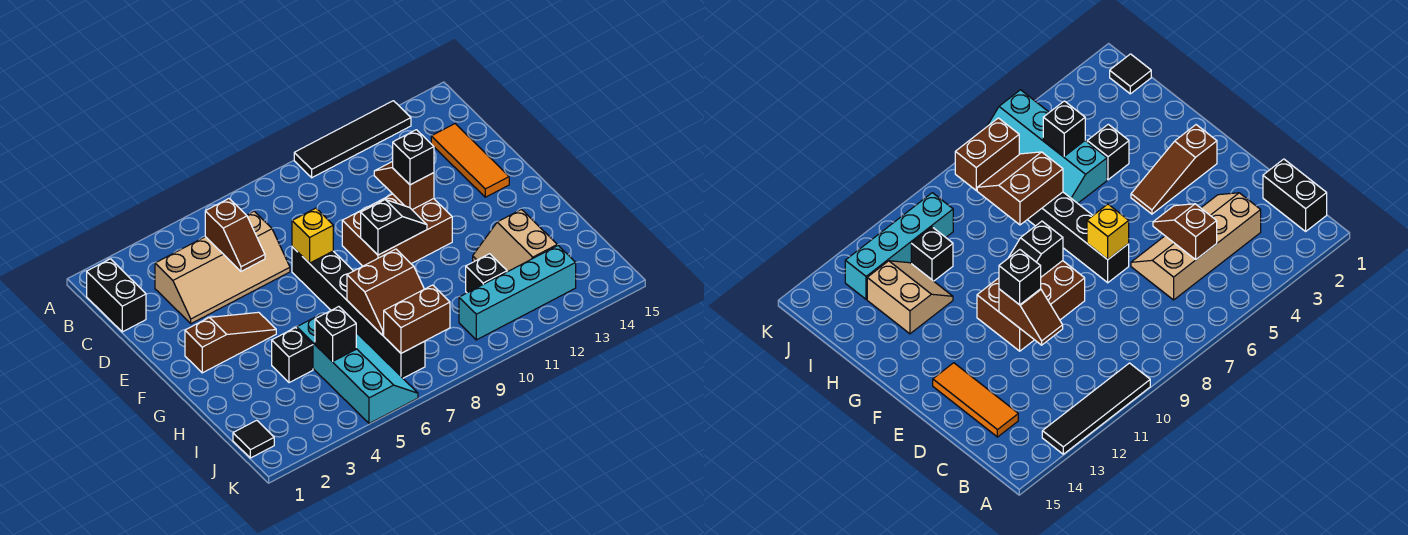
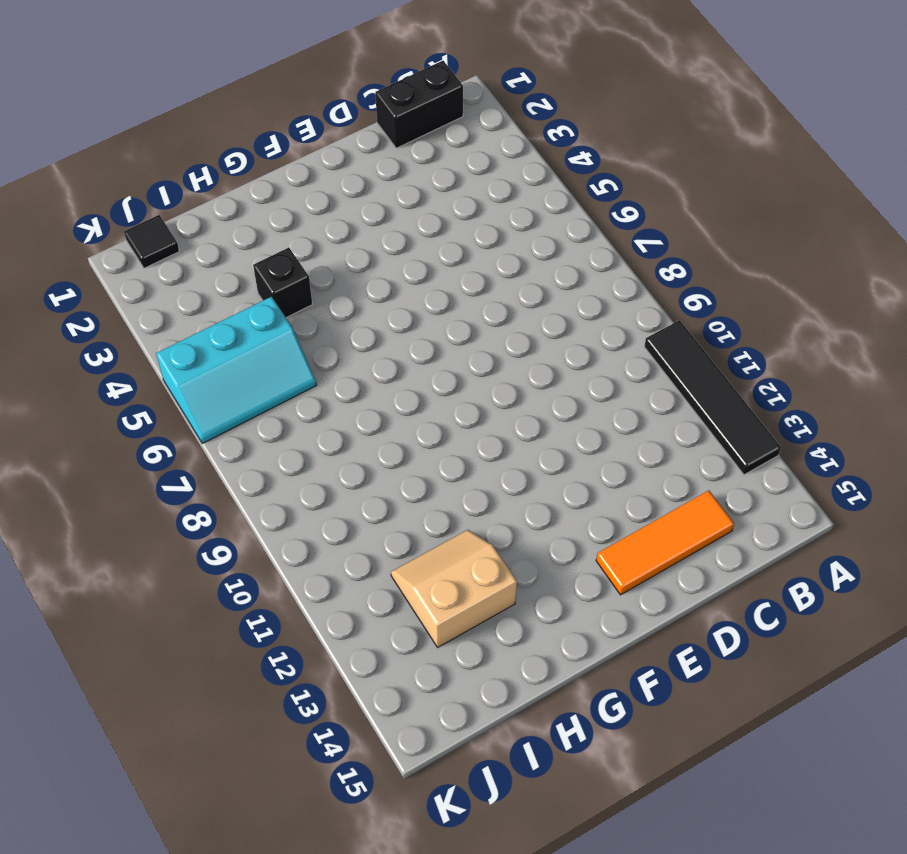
cyan slope I5:K6 level 1 top 5 -> cyan slope H5:K6 level 1 top 5
none -> tan slope C3:D6 level 1 top C
none -> black brick E7:J7 level 1
none -> brown brick E9:F11 level 1

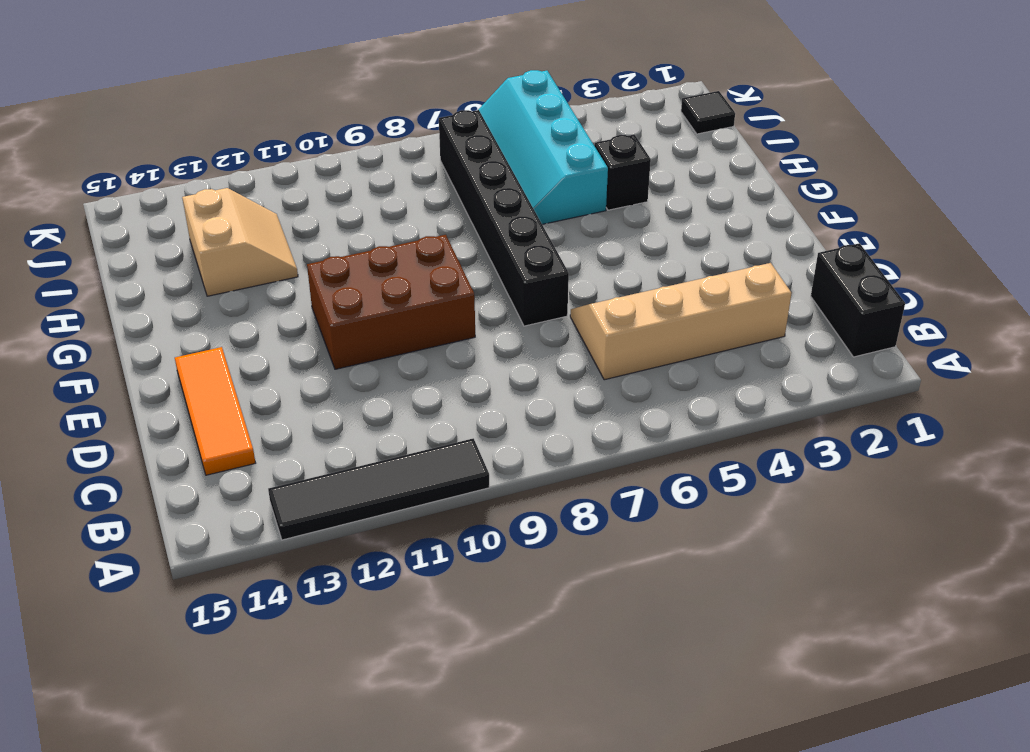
none -> brown slope F2:F4 level 1 top 2
none -> black brick I11 level 1
none -> cyan brick J10:J13 level 1

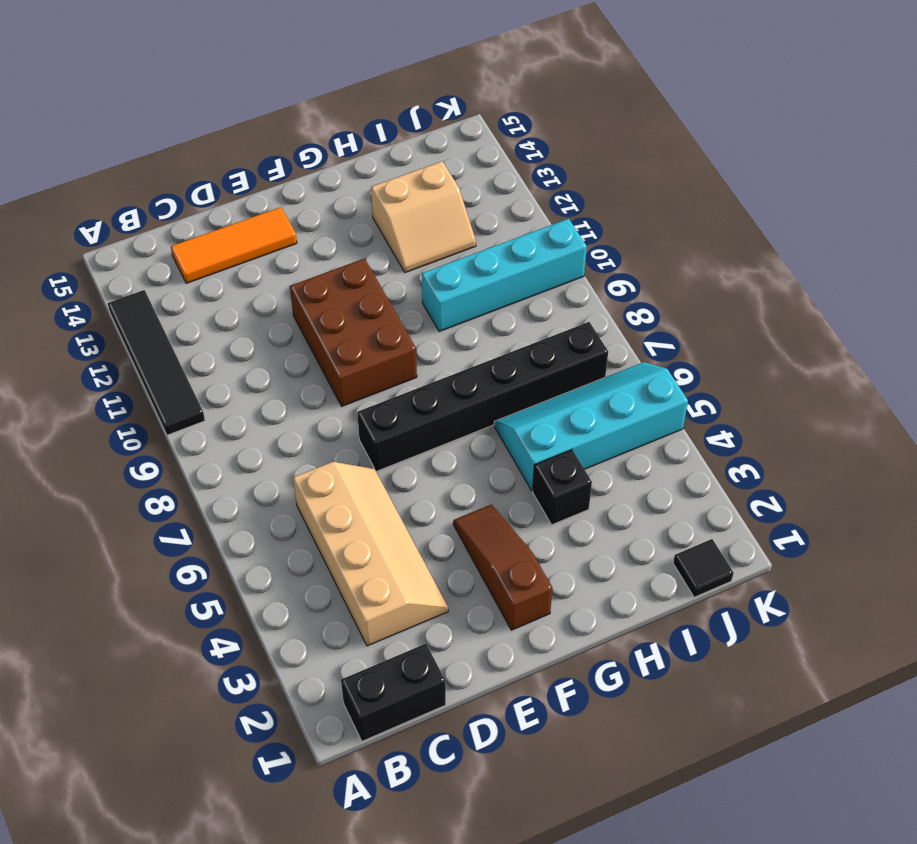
cyan brick H10:K10 level 1 -> cyan brick J10:J13 level 1
none -> black brick I11 level 1
none -> brown slope C5:D5 level 2 top C
none -> brown slope D11:E11 level 2 top E

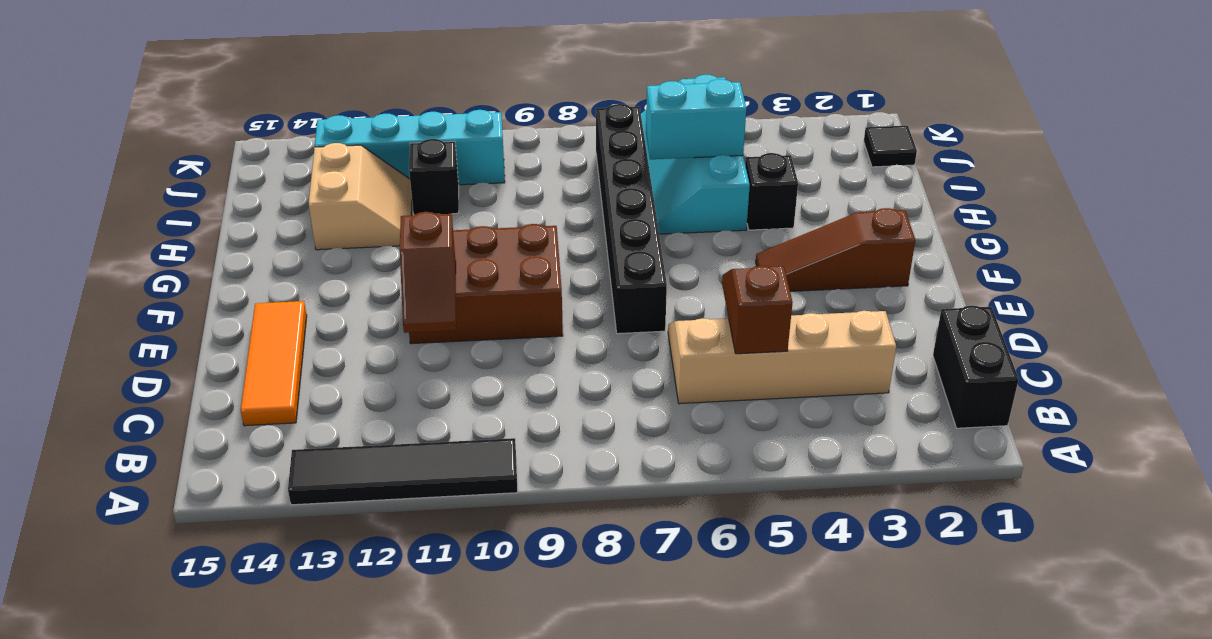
cyan brick I5:I6 level 2 -> black brick I5 level 2
none -> yellow brick E7 level 2
none -> black slope F9:F10 level 2 top 9
none -> brown slope H7:I8 level 2 top H

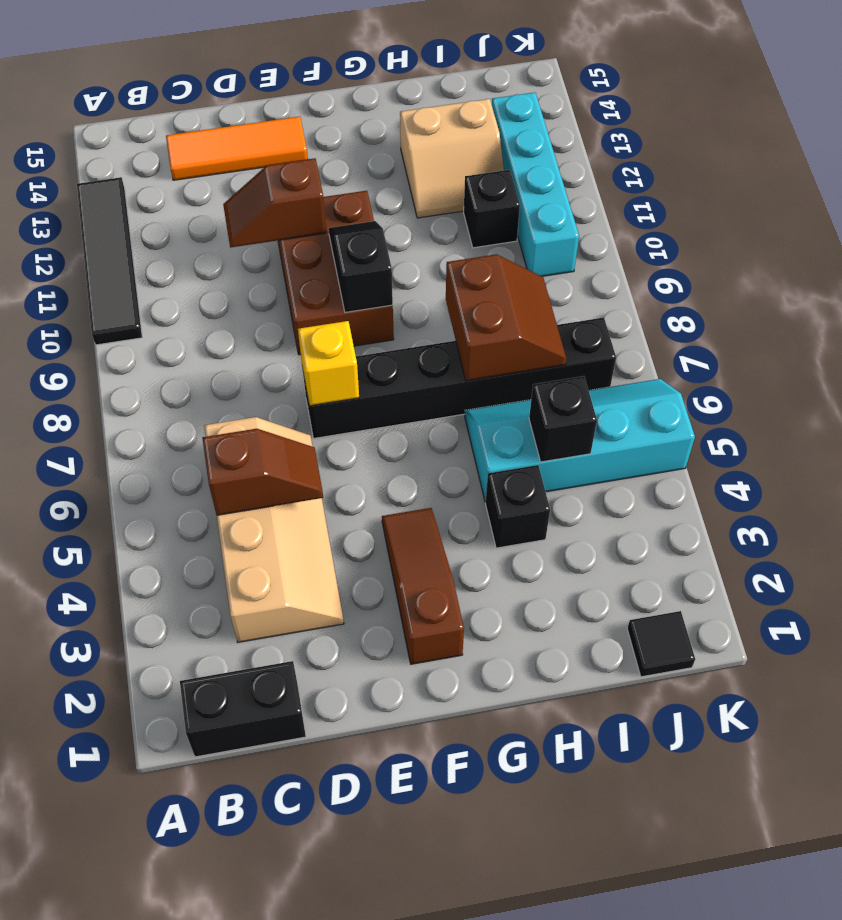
none -> brown brick J7:J8 level 2
none -> black brick E11 level 3

